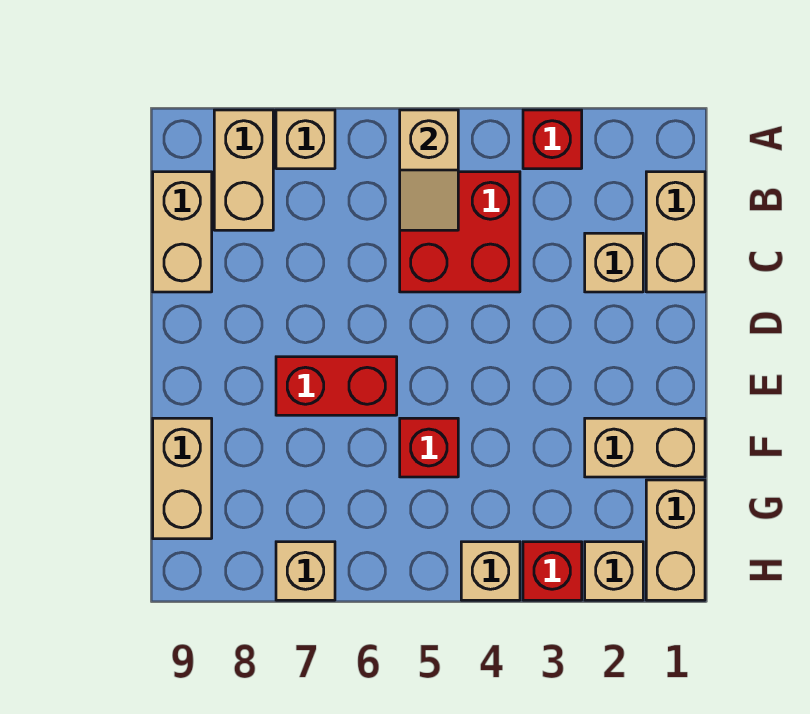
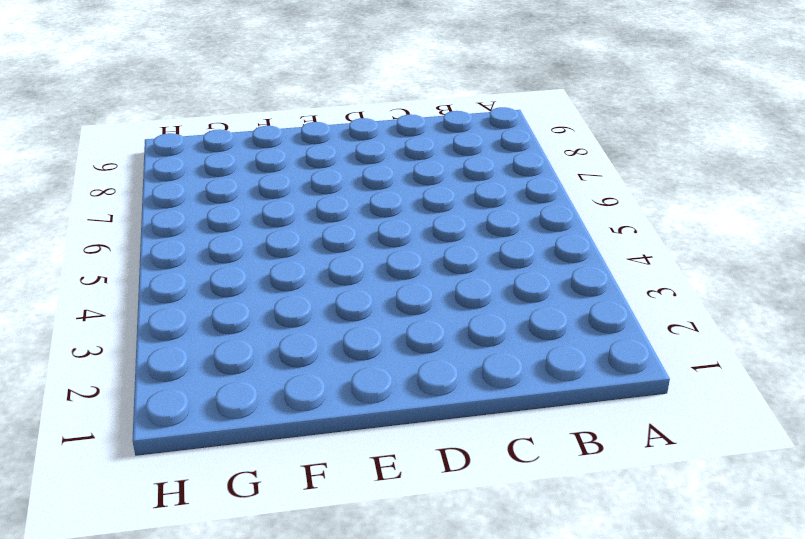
none -> red brick A3 level 1
none -> tan brick A7 level 1
none -> tan brick A8:B8 level 1

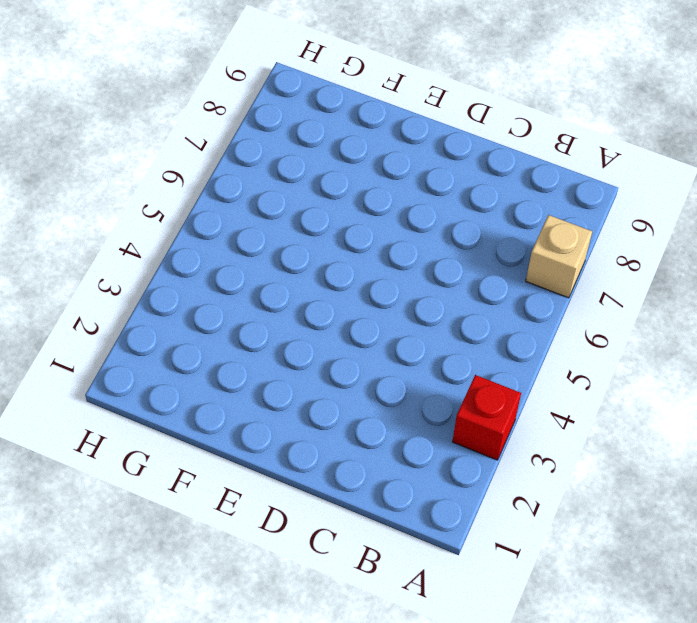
none -> tan brick A8:B8 level 1
none -> tan brick B1:C1 level 1
none -> red brick B4:C5 level 1

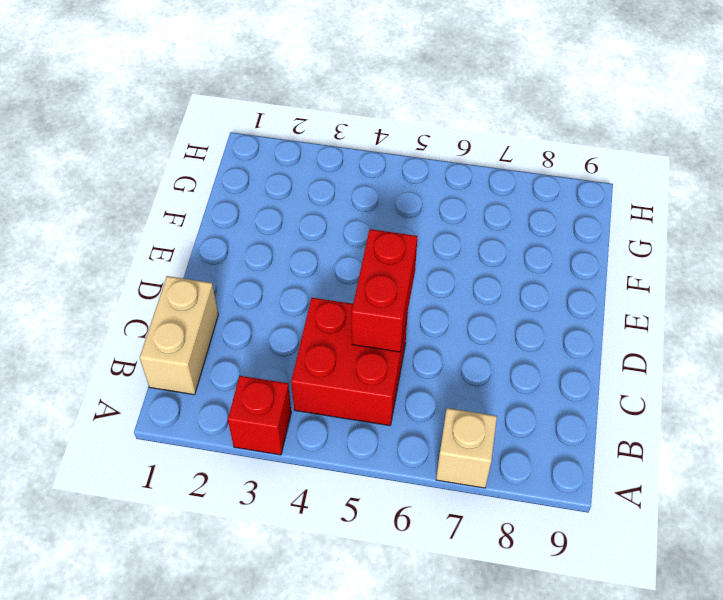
red brick C5:D5 level 2 -> red brick E6:E7 level 1
none -> tan brick A8:B8 level 1
none -> tan brick B9:C9 level 1
none -> tan brick C2 level 1

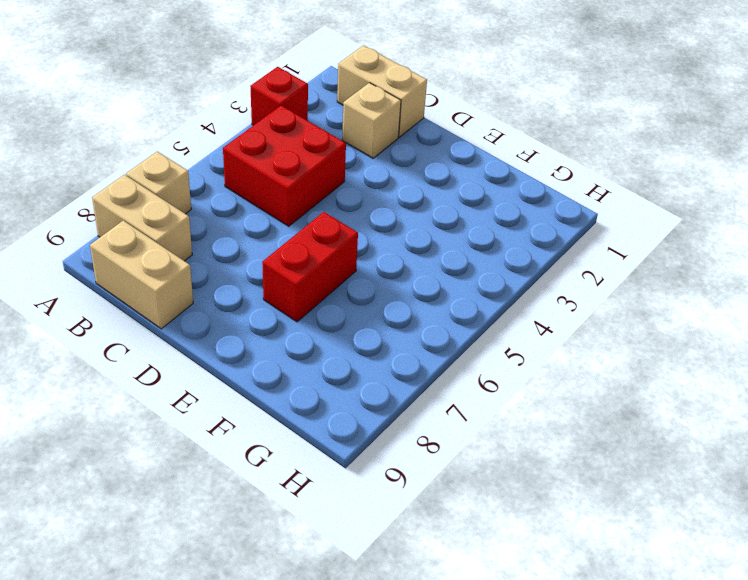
none -> tan brick F1:F2 level 1
none -> red brick F5 level 1
none -> tan brick F9:G9 level 1

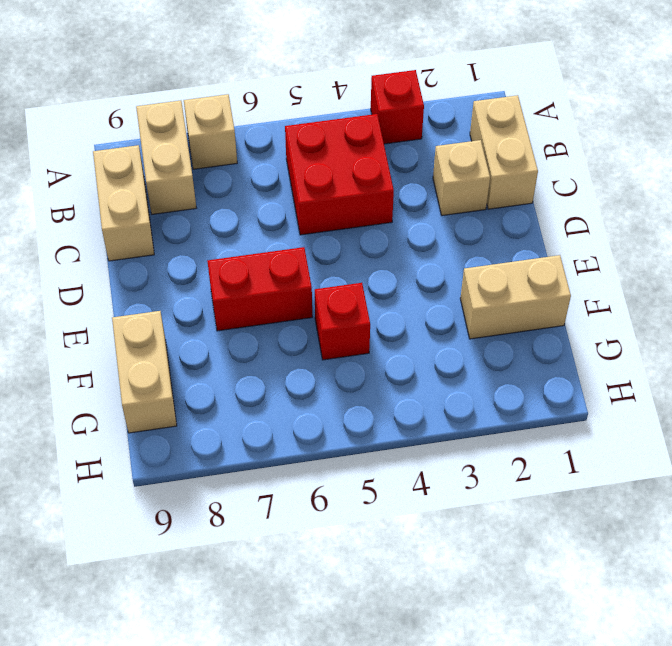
none -> tan brick G1:H1 level 1
none -> tan brick H2 level 1
none -> red brick H3 level 1

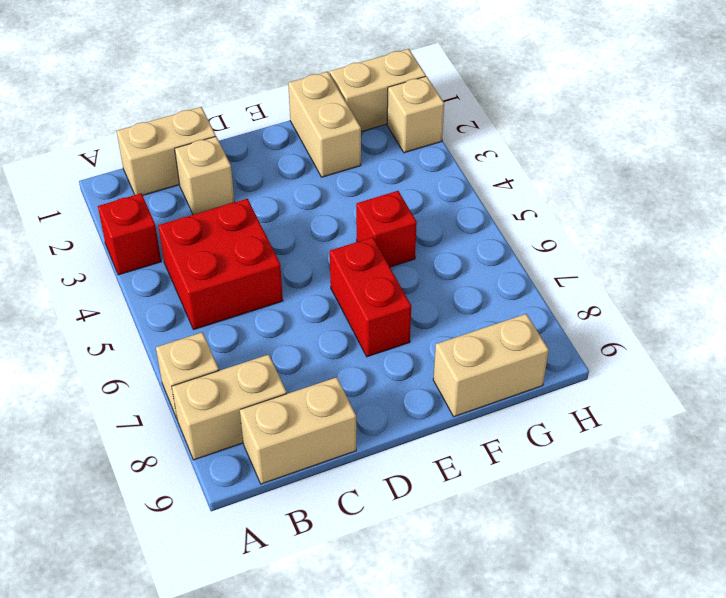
none -> red brick H3 level 1
none -> tan brick H4 level 1
none -> tan brick H7 level 1

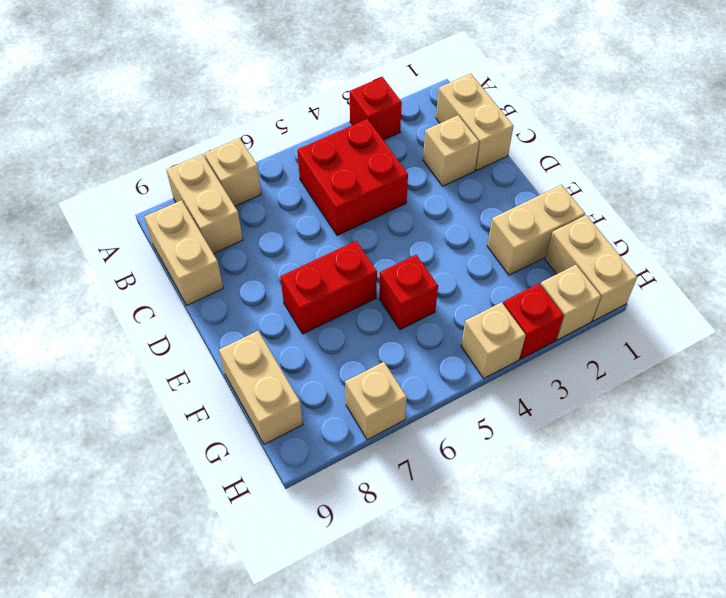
none -> tan slope A5:B5 level 2 top A

